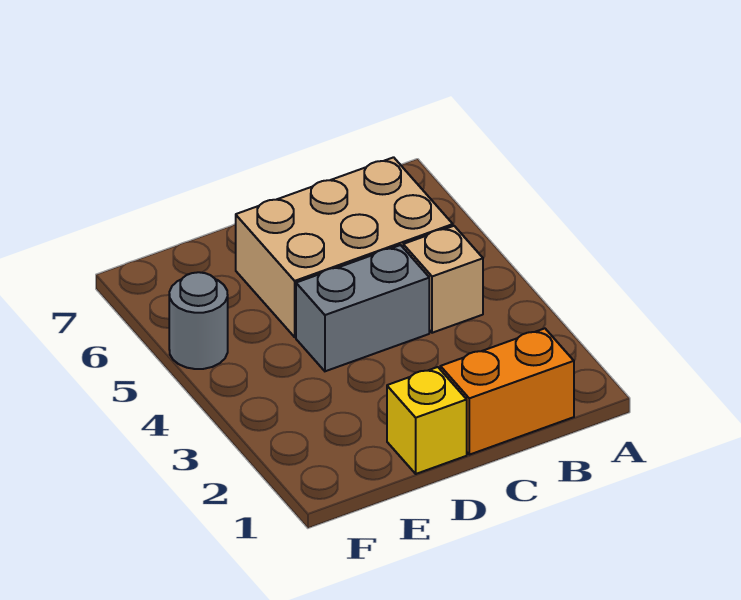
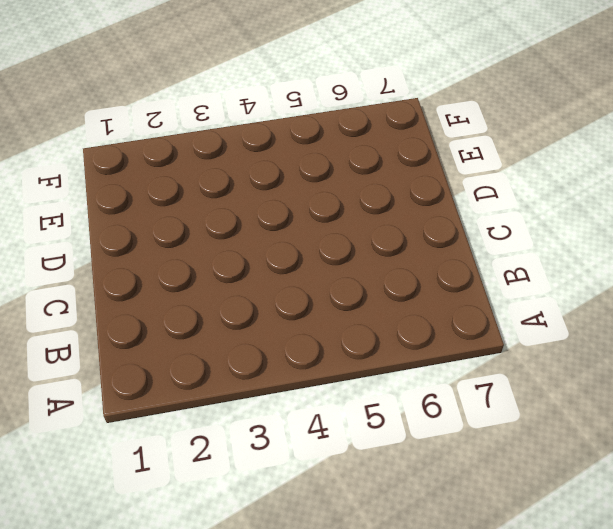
none -> orange brick B1:C1 level 1
none -> tan brick B4 level 1

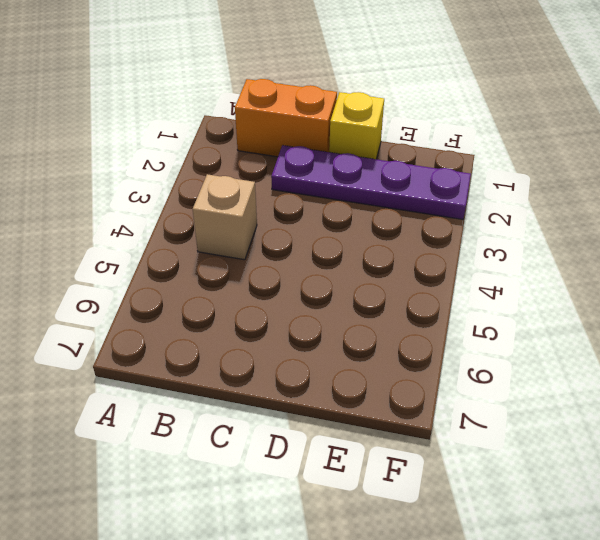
purple plate C2:F2 level 1 -> none
none -> tan brick B5:D6 level 1
none -> grey brick C4:D4 level 1

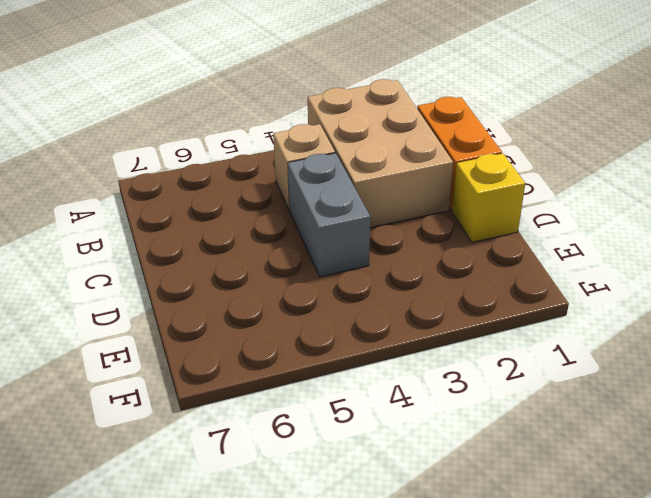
tan brick A2:C3 level 1 -> tan brick B5:D6 level 1
none -> grey round brick F5 level 1

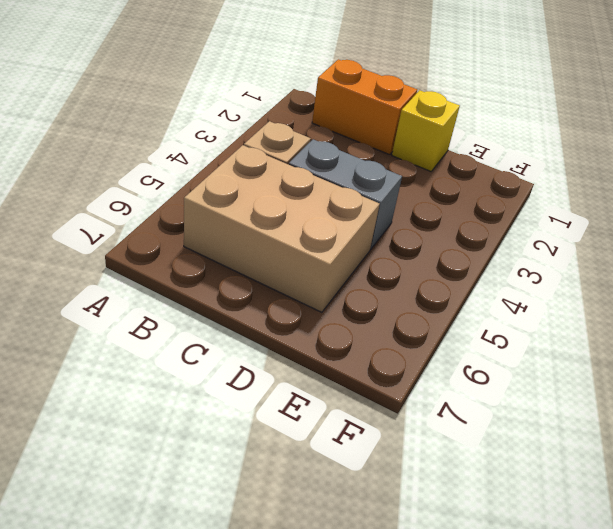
none -> grey round brick F5 level 1

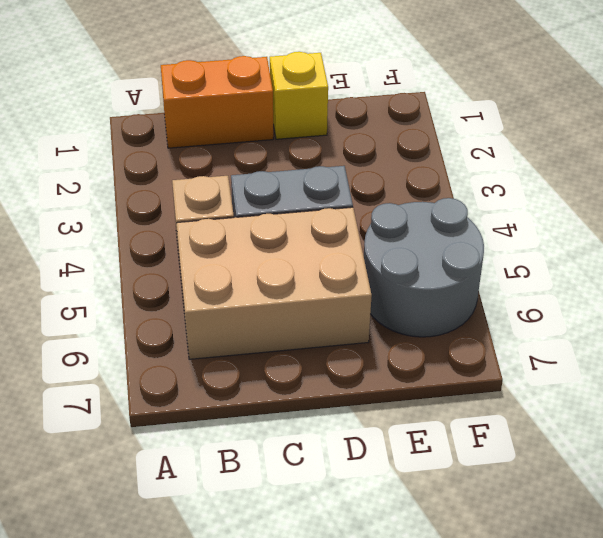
grey round brick E5:F6 level 1 -> grey round brick F5 level 1

